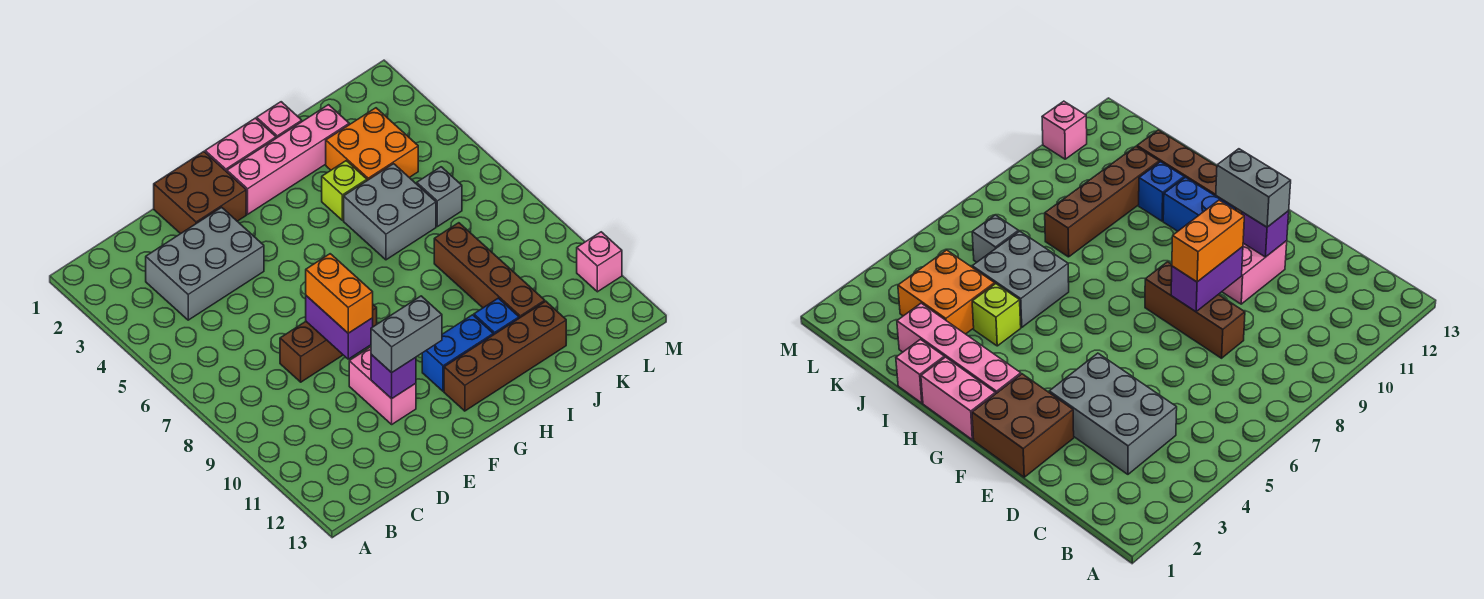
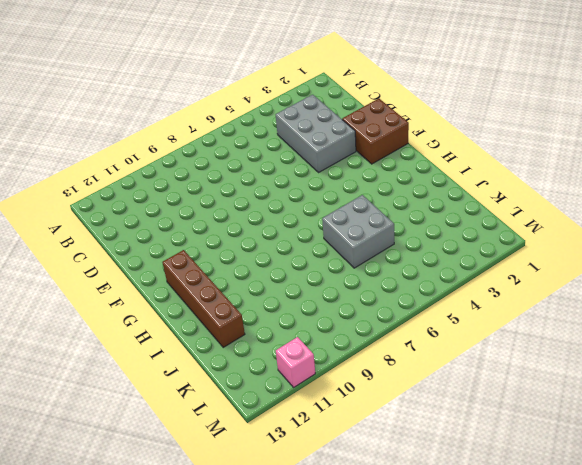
none -> brown brick D8:F8 level 1
none -> pink brick E10:E11 level 1
none -> pink brick G1:H1 level 1

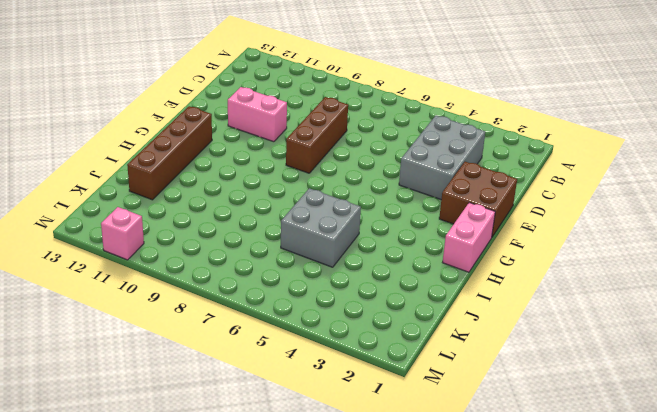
none -> pink brick G2:J2 level 1
none -> blue brick G11:H11 level 1
none -> pink brick I1 level 1

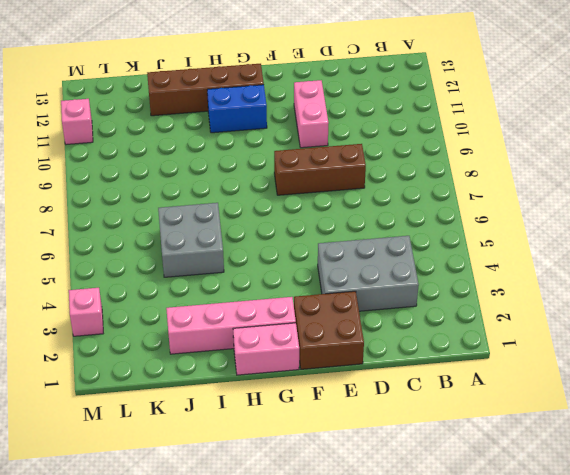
pink brick M3 level 1 -> pink brick I1 level 1
none -> lime brick I4 level 1
none -> blue brick I11 level 1
none -> orange brick J3:K4 level 1

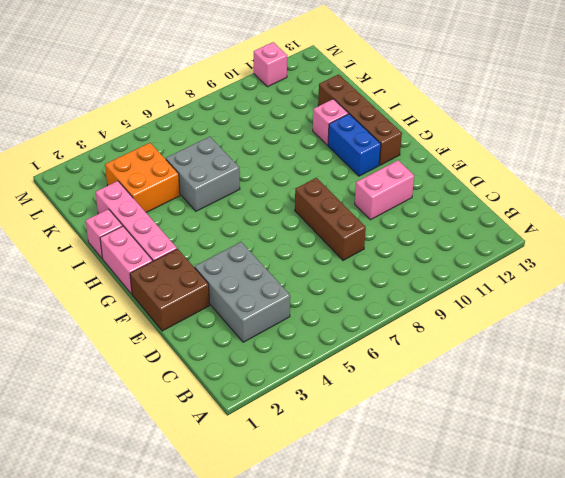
pink brick I11 level 1 -> blue brick I11 level 1
none -> lime brick I4 level 1
none -> brown brick J8:J11 level 1
none -> grey brick K6 level 1

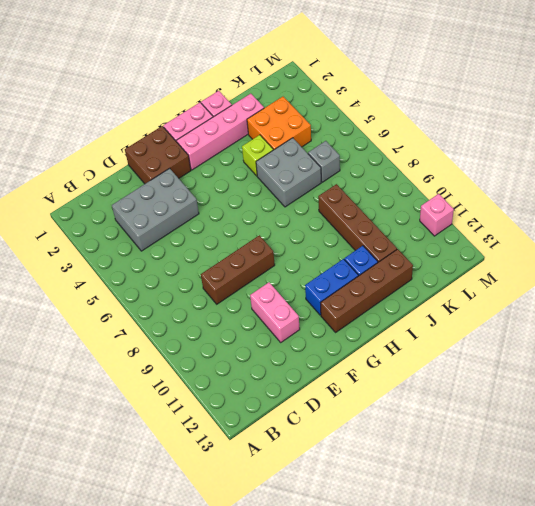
none -> purple brick E8:E9 level 2
none -> purple brick E11 level 2
none -> orange brick E8:E9 level 3

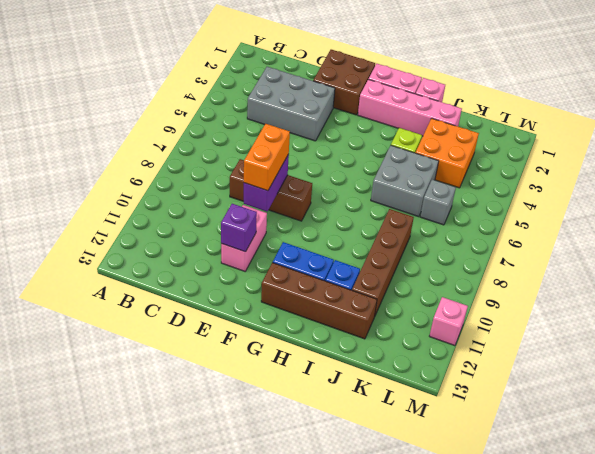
none -> grey brick E11:F11 level 3

